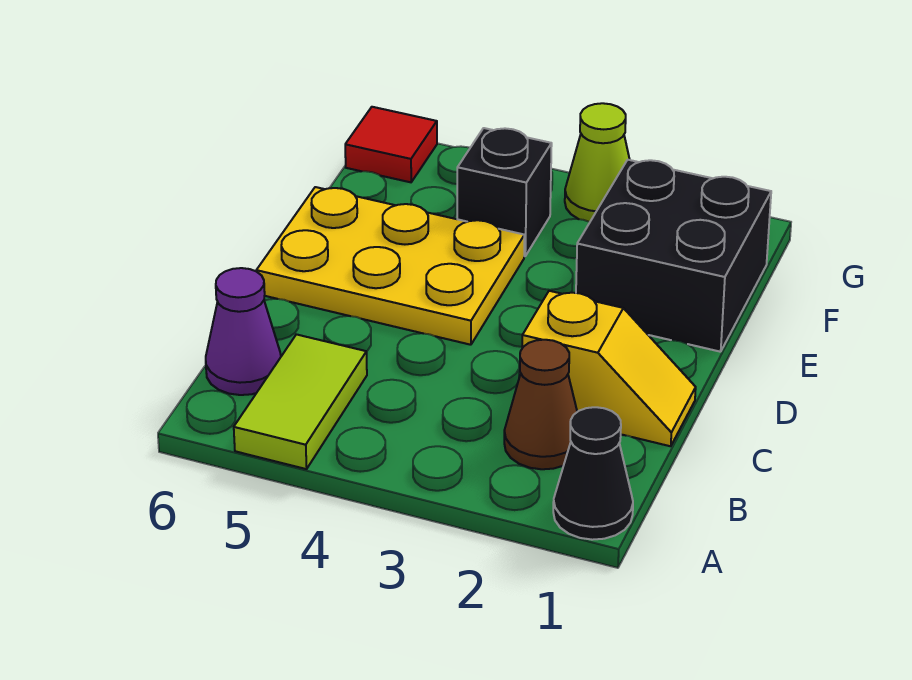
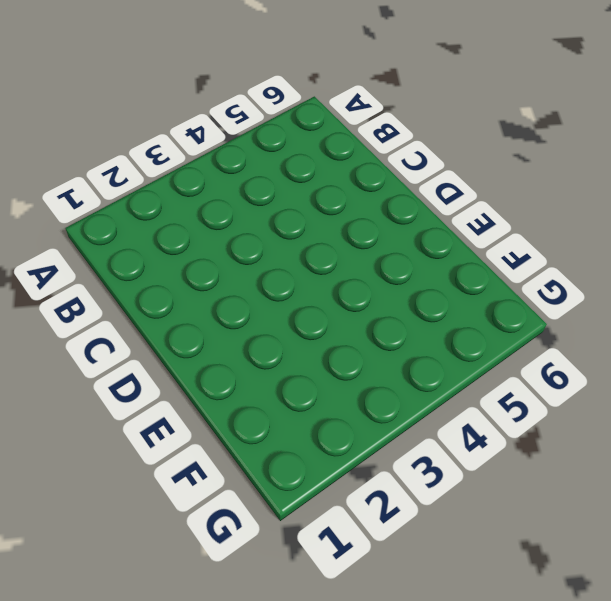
none -> black cone A1 level 1
none -> lime tile A5:B5 level 1

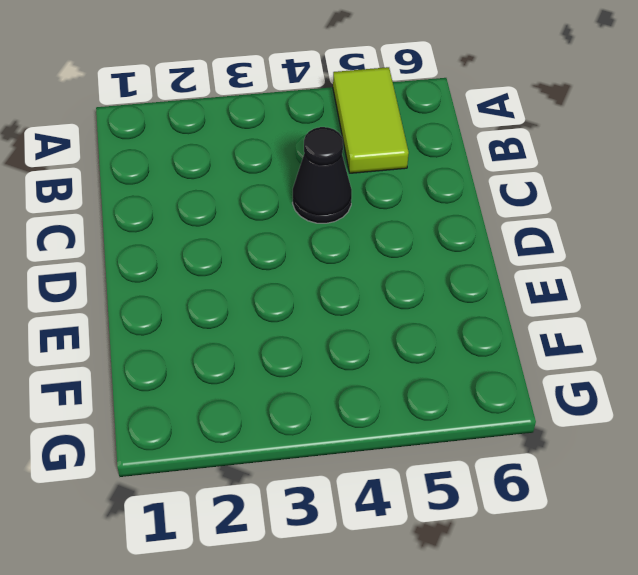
black cone C4 level 1 -> black cone A1 level 1
none -> brown cone B2 level 1
none -> purple cone B6 level 1

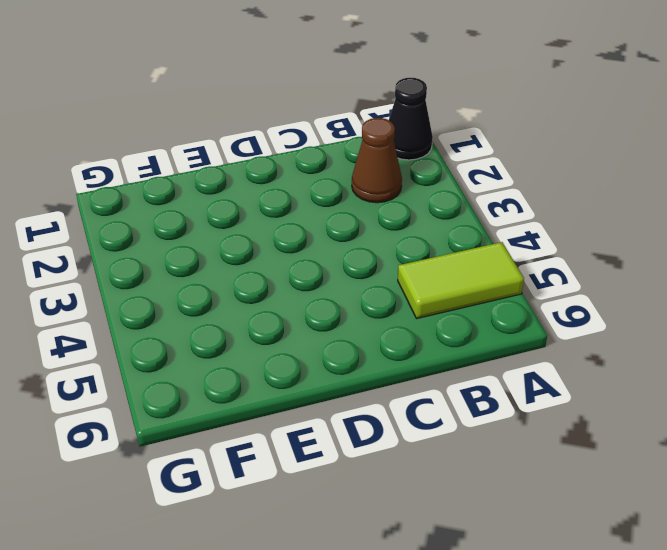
none -> purple cone B6 level 1
none -> yellow slope C1:C2 level 1 top 2

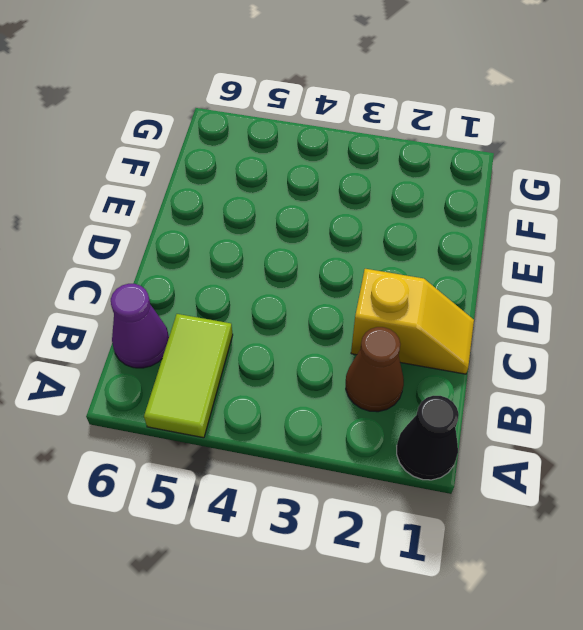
none -> yellow plate D4:E6 level 1
none -> black brick E1:F2 level 1

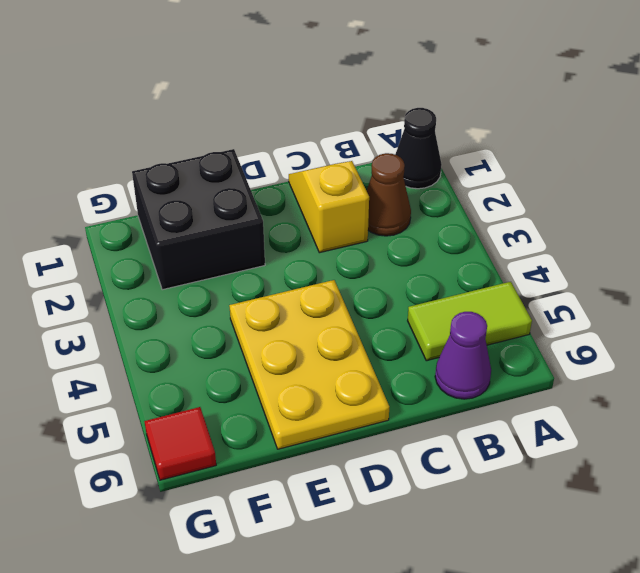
none -> black brick F4 level 1
none -> lime cone G3 level 1

